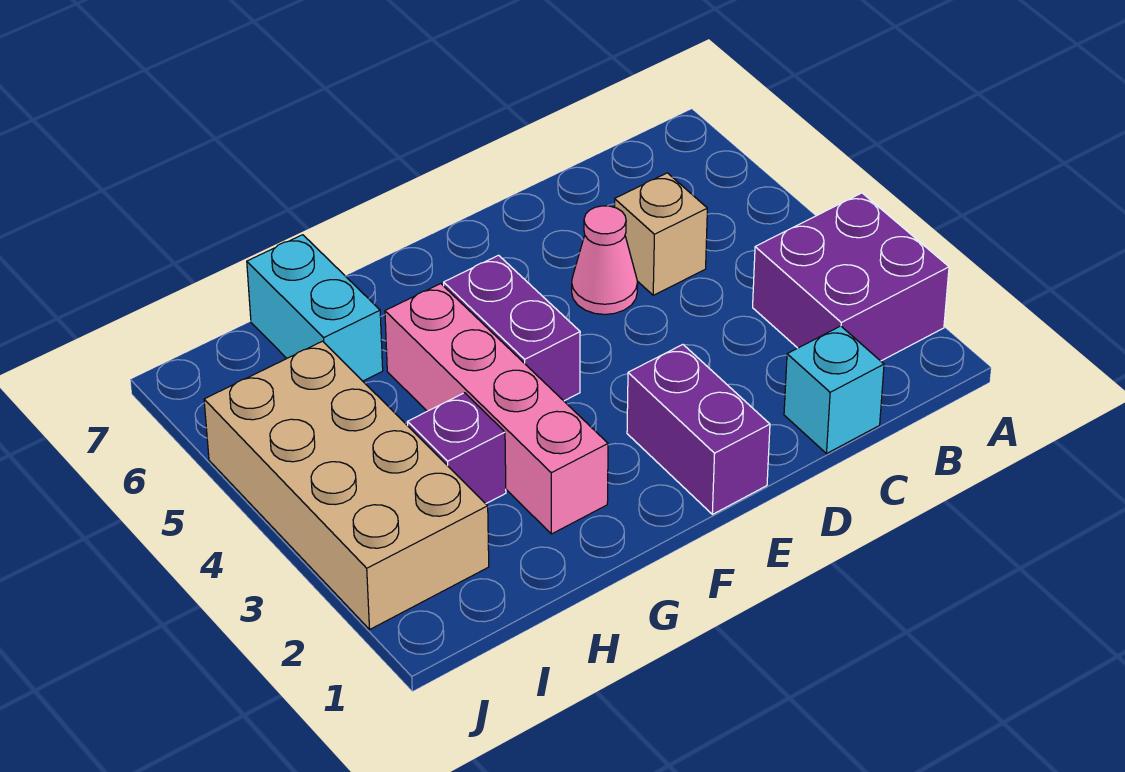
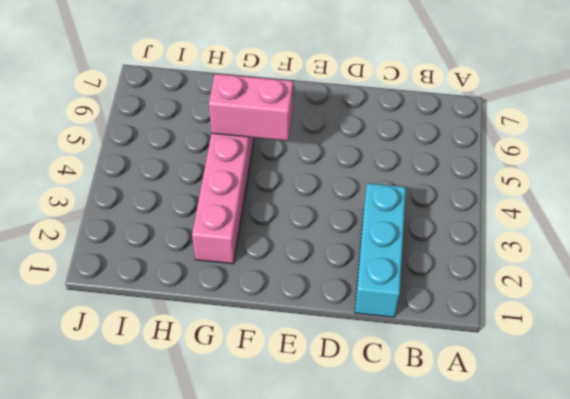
cyan brick C1:C3 level 1 -> cyan brick C1 level 1
pink brick F5:G5 level 2 -> none
none -> purple brick A2:B3 level 1
none -> tan brick C5 level 1

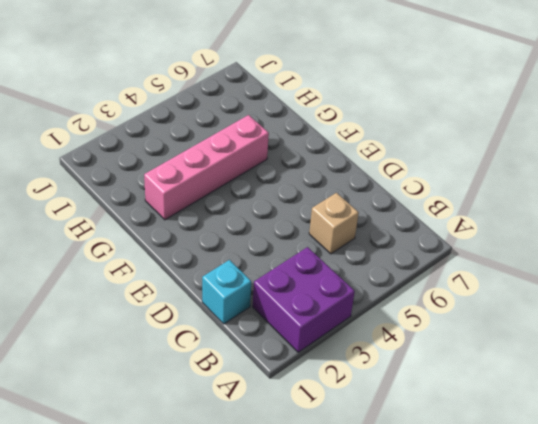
none -> pink cone D5 level 1
none -> purple brick E1:E2 level 1

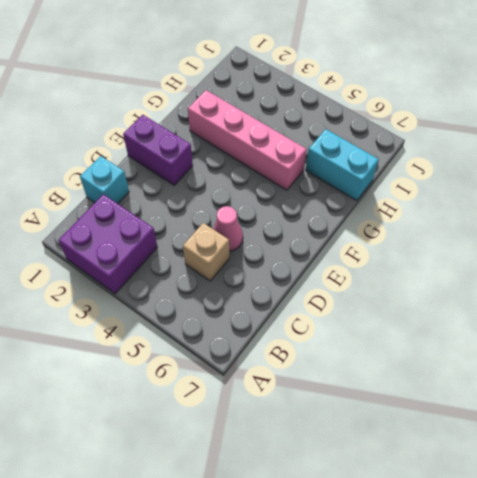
none -> purple brick F4:F5 level 1
none -> purple brick H3 level 1

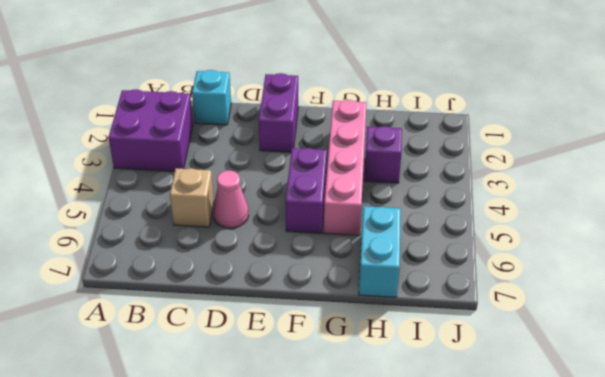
none -> tan brick I2:J5 level 1

